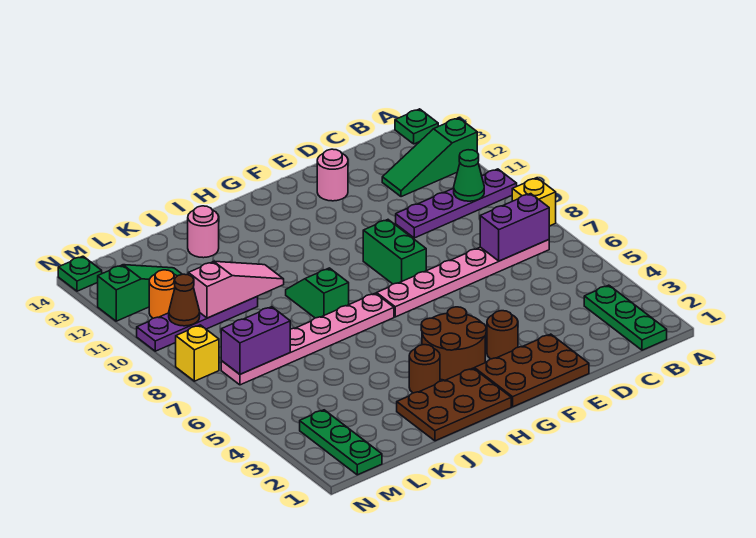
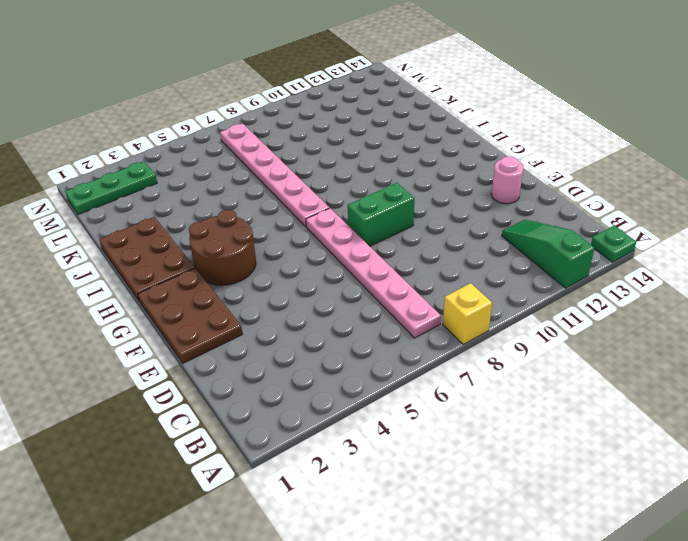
none -> purple plate A10:D10 level 1
none -> green plate B1:B3 level 1
none -> brown round brick F3 level 1

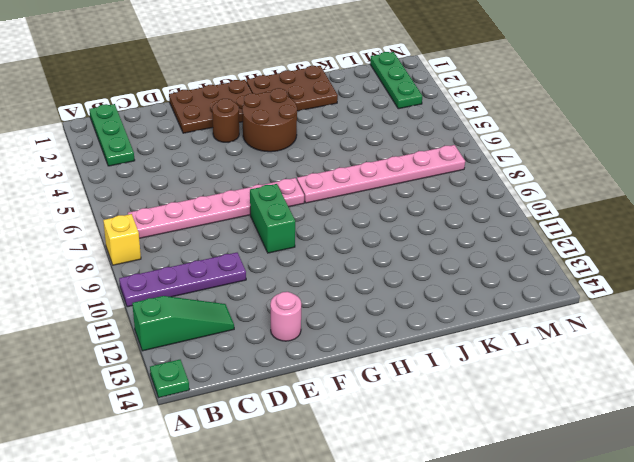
none -> brown round brick I3 level 1
none -> green slope I8:I9 level 1 top 8
none -> pink round brick J13 level 1

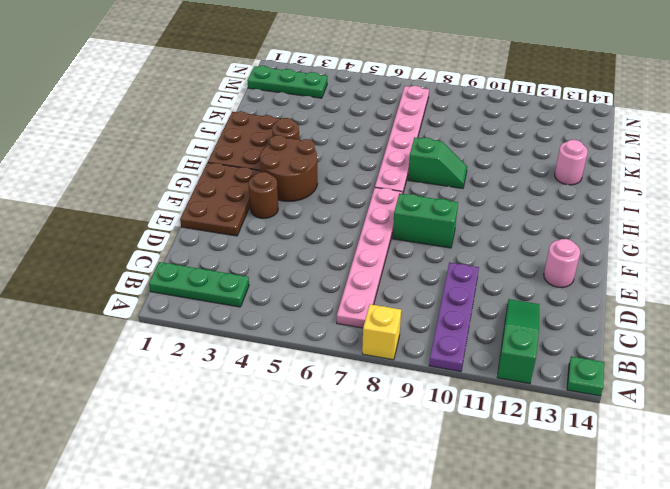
none -> purple plate K10:N10 level 1
none -> green slope L12:N12 level 1 top N
none -> orange round brick M11 level 1

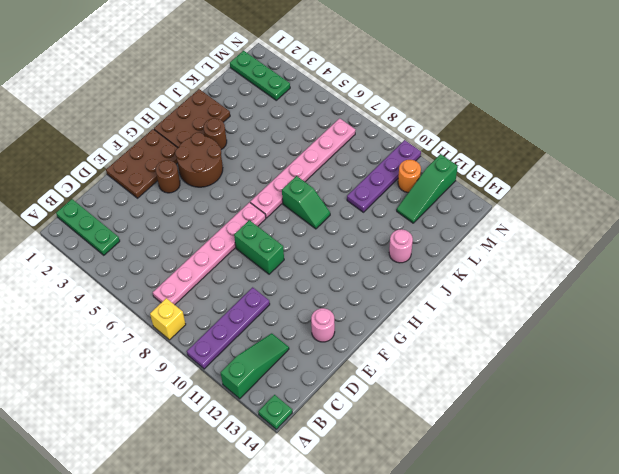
none -> yellow brick N8 level 1
none -> green plate N14 level 1
none -> purple brick B7:C7 level 2

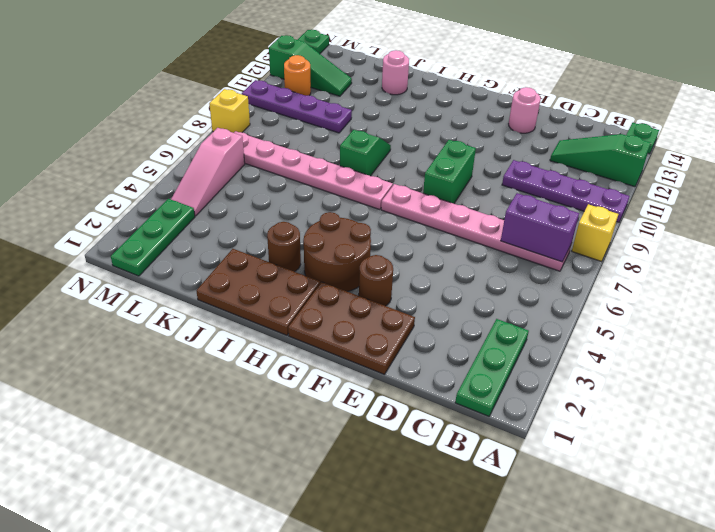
pink slope M4:M6 level 1 top 6 -> pink slope J10:L10 level 2 top L
none -> green cone B10 level 2
none -> purple brick L7:M7 level 2
none -> brown cone M10 level 2

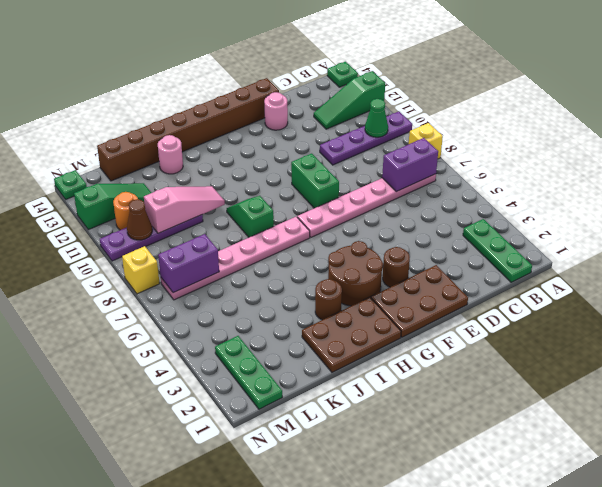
brown brick E14:L14 level 1 -> none

